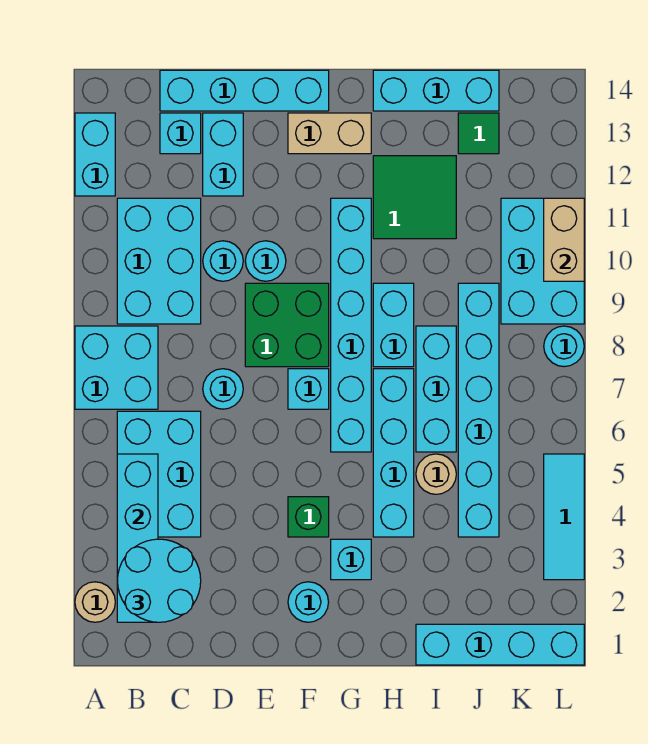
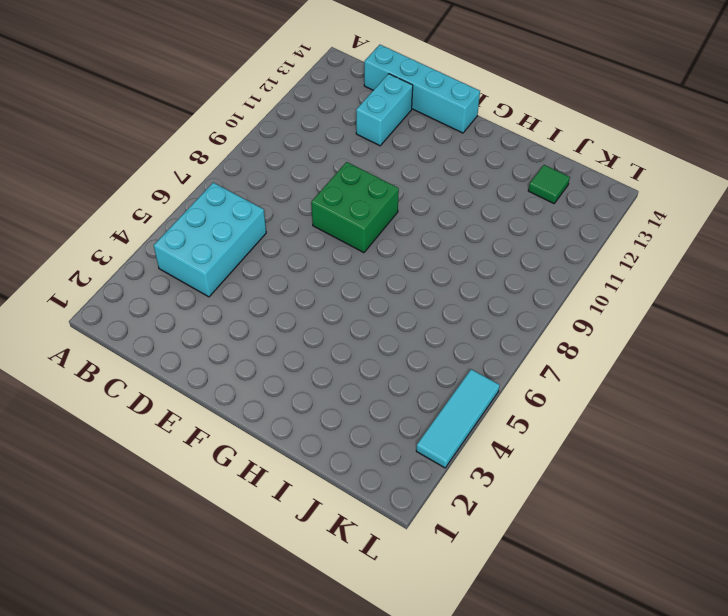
none -> tan round brick A2 level 1
none -> cyan brick A7:B8 level 1
none -> cyan brick A12:A13 level 1
none -> cyan brick B9:C11 level 1

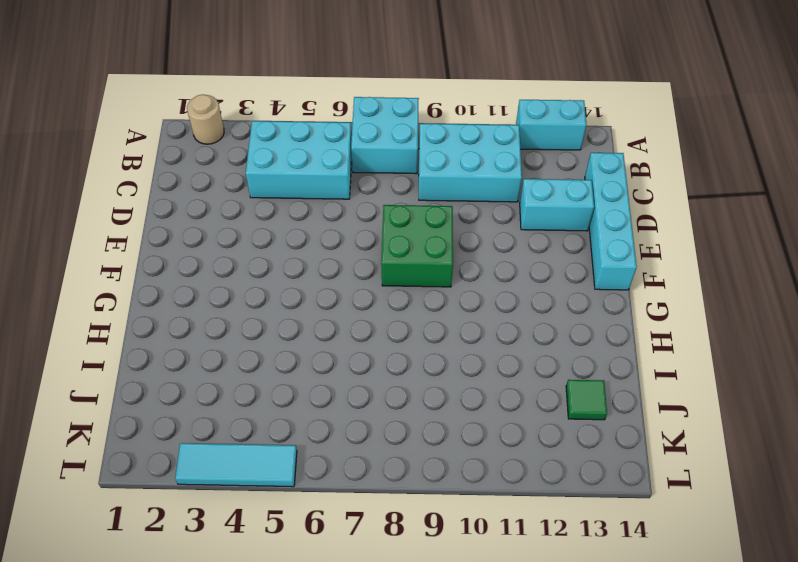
none -> cyan brick C13 level 1
none -> cyan round brick D7 level 1
none -> cyan round brick D10 level 1
none -> cyan round brick E10 level 1

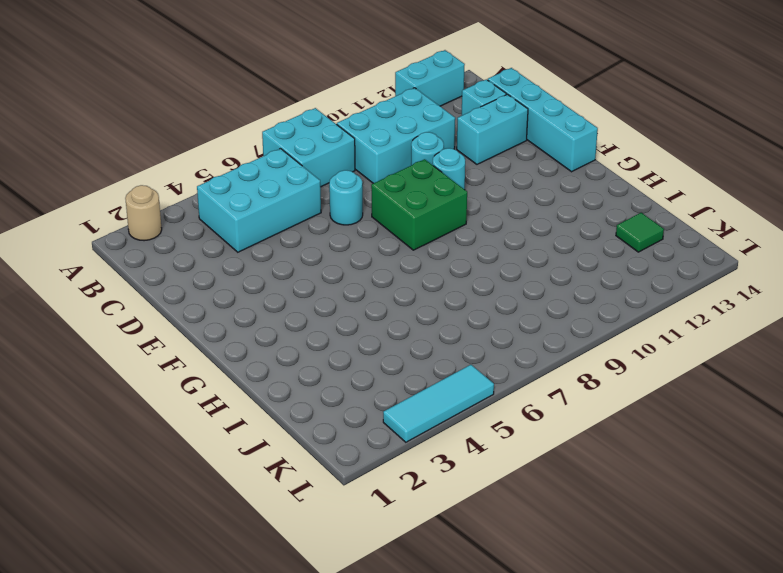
none -> cyan round brick F2 level 1
none -> green brick F4 level 1
none -> cyan brick F7 level 1
none -> tan brick F13:G13 level 1

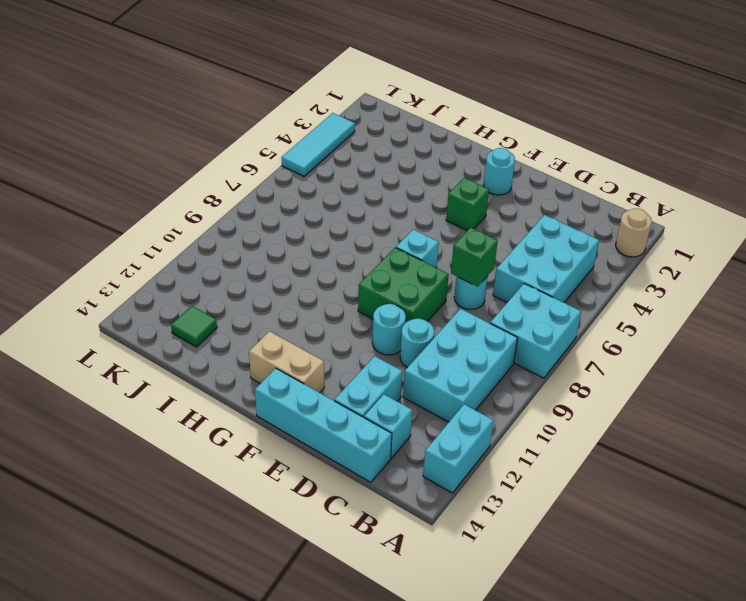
green brick D7 level 2 -> none
none -> cyan brick G3 level 1
none -> cyan brick G6:G11 level 1
none -> cyan brick H4:H7 level 1
none -> cyan brick H8:H9 level 1

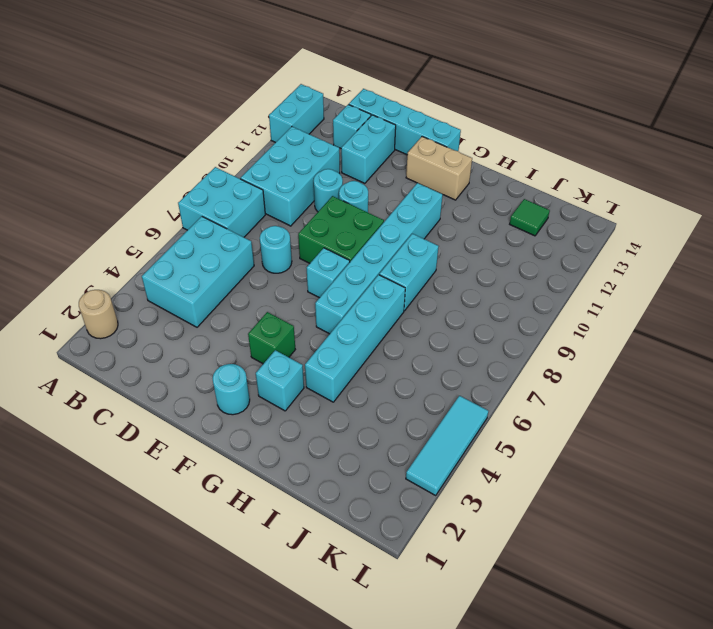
none -> green tile H11:I12 level 1
none -> cyan brick H14:J14 level 1
none -> cyan brick I1:L1 level 1
none -> tan round brick I5 level 1

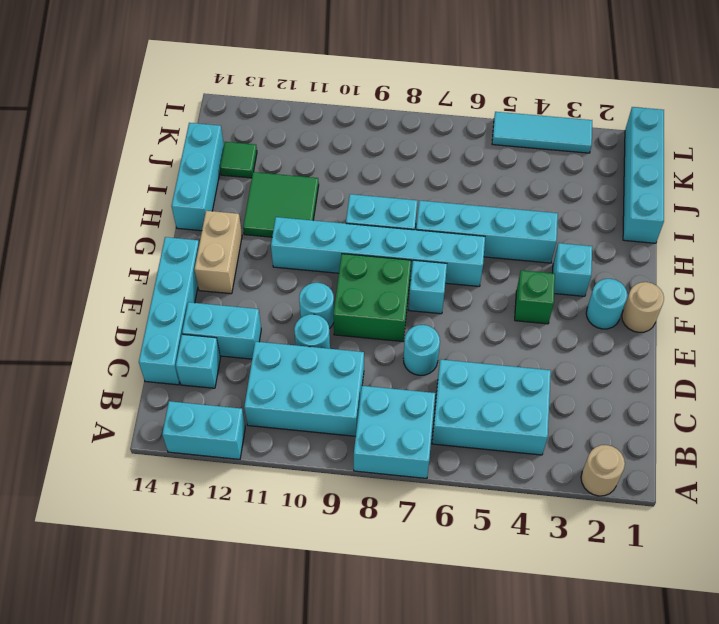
tan round brick F1 level 1 -> tan round brick I5 level 1
none -> cyan brick I6:I8 level 1
none -> cyan brick J4:J9 level 1
none -> cyan brick K9:L11 level 1
none -> cyan round brick L8 level 1

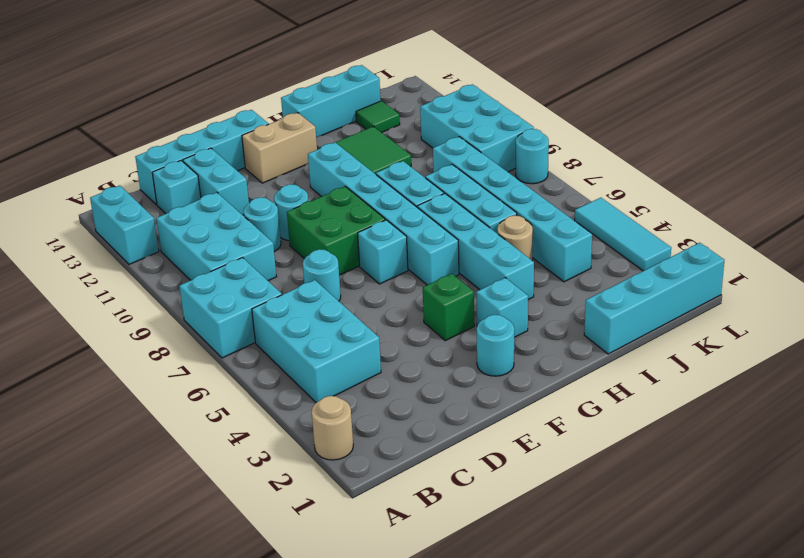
none -> cyan brick B2:B5 level 2
none -> tan brick L10:L11 level 2
none -> cyan round brick B2:C3 level 3

